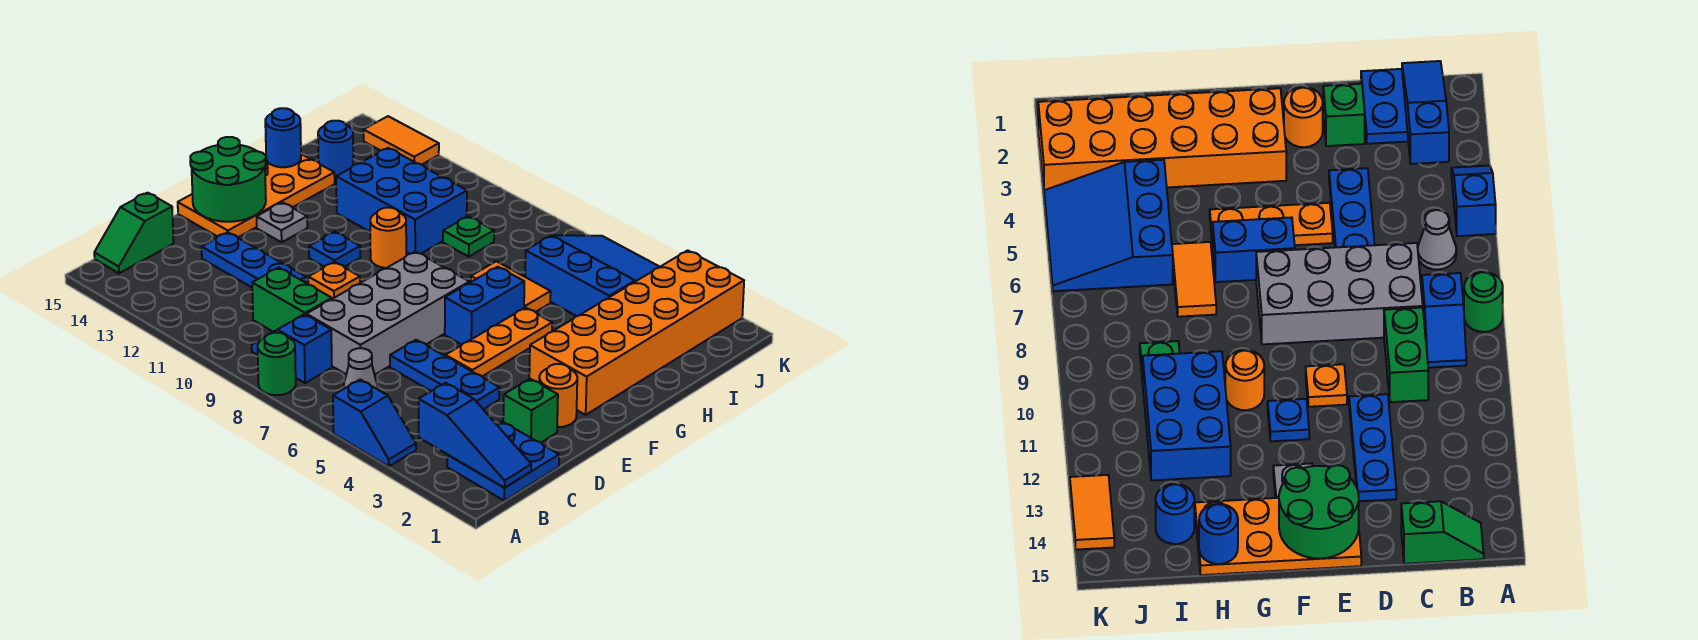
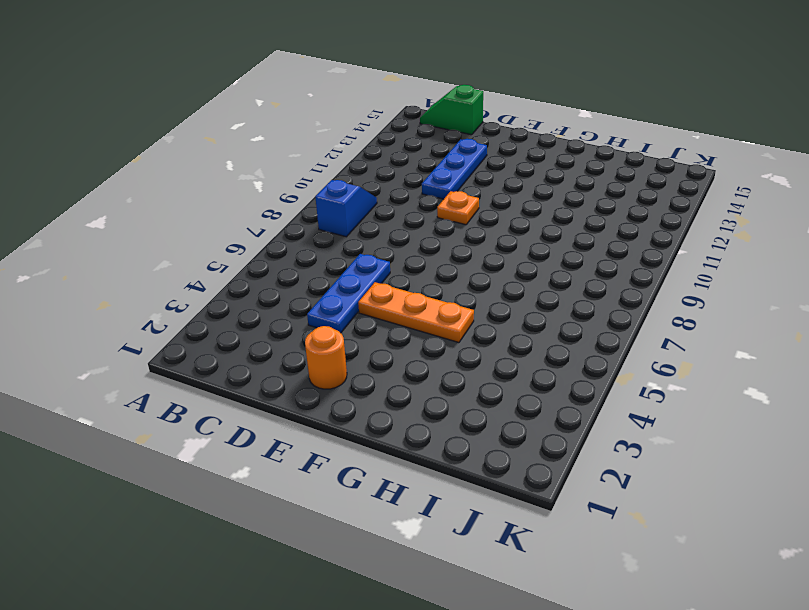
none -> blue slope A4:A5 level 1 top 5
none -> green round brick A8 level 1
none -> blue plate B1:C2 level 1

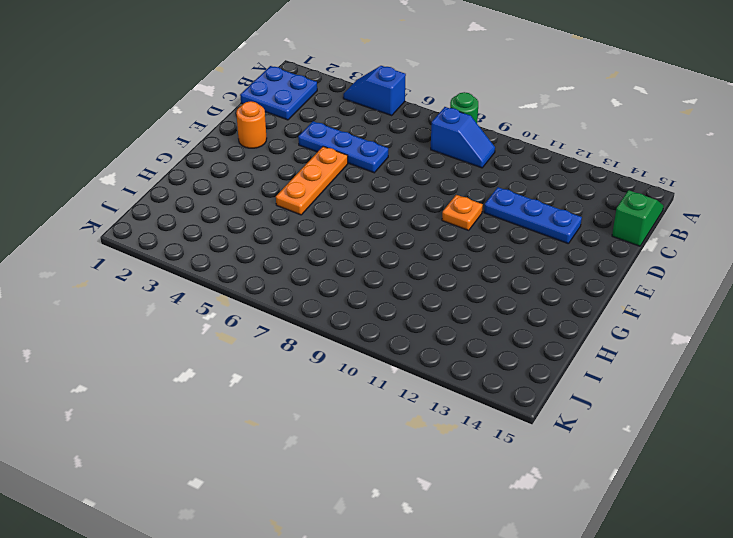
none -> grey cone B6 level 1
none -> grey brick C7:F8 level 1
none -> green brick C9:C10 level 1

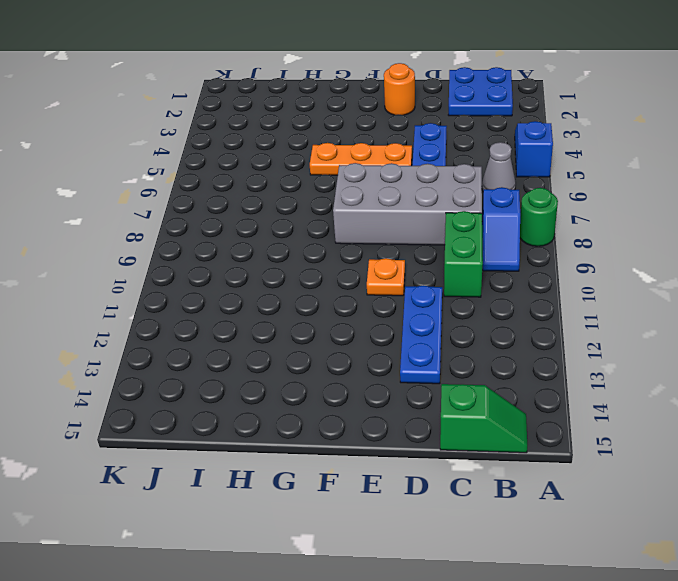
none -> green brick D2 level 1
none -> orange plate E14:H15 level 1
none -> orange brick F2:K3 level 1

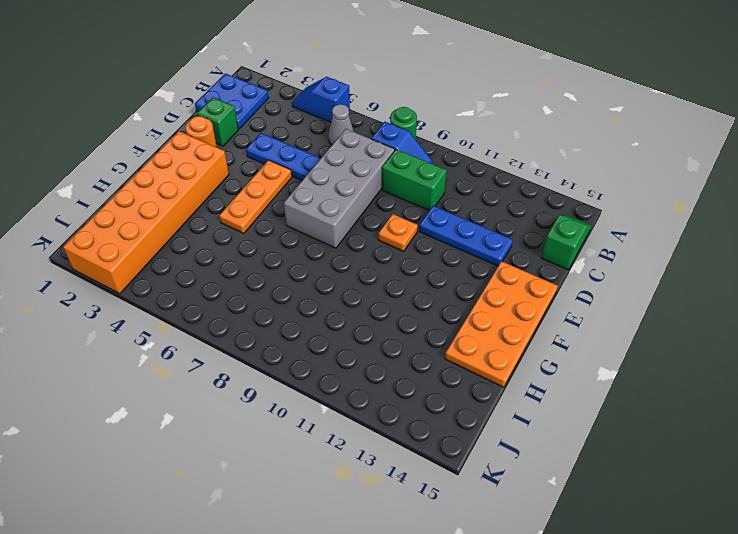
none -> blue brick F6:G6 level 1
none -> blue plate F11 level 1
none -> grey plate F13 level 1

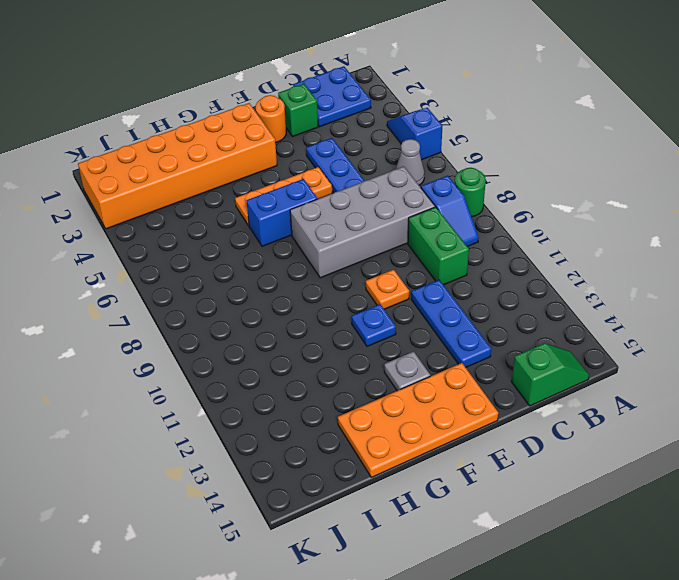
none -> orange round brick G10 level 1
none -> orange tile H6:H7 level 1
none -> blue brick H10:I12 level 1

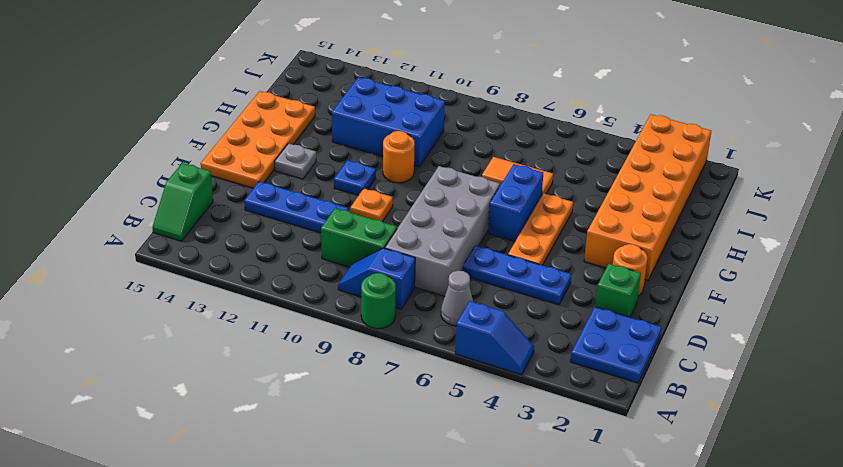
none -> blue slope I4:K6 level 1 top I
none -> green plate I9 level 1
none -> blue round brick I14 level 1

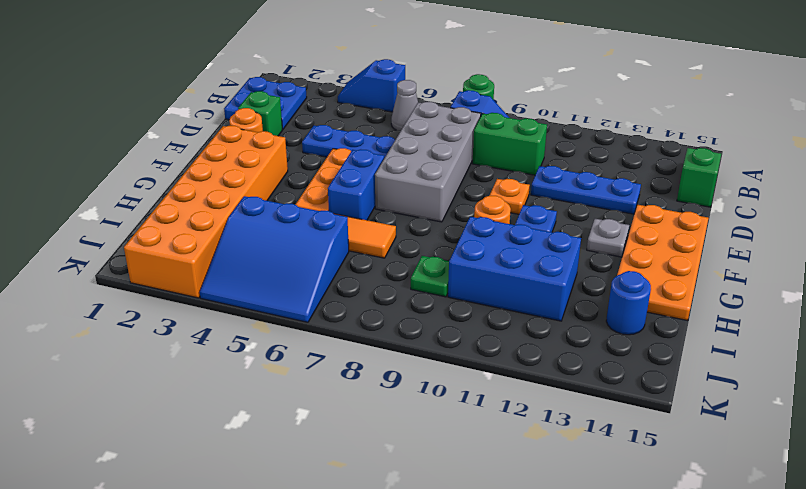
none -> orange tile K13:K14 level 1
none -> blue slope B1:B3 level 2 top 3
none -> green round brick E14:F15 level 2

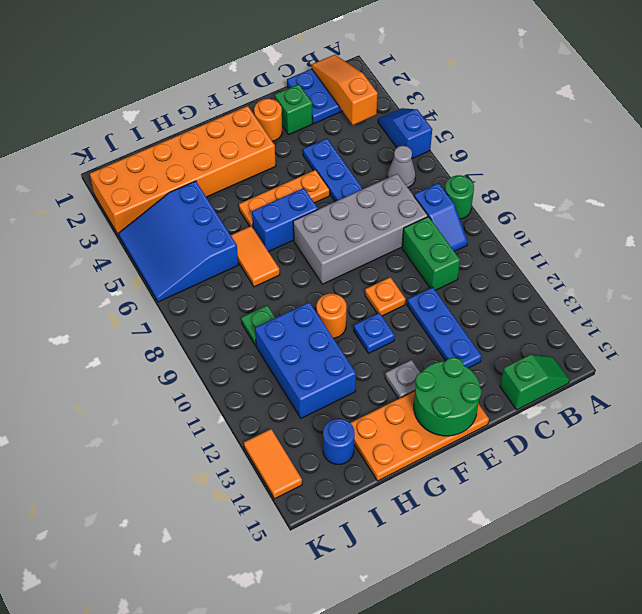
orange slope B1:B3 level 2 top 3 -> blue slope B1:B3 level 2 top 3
none -> blue round brick H15 level 2

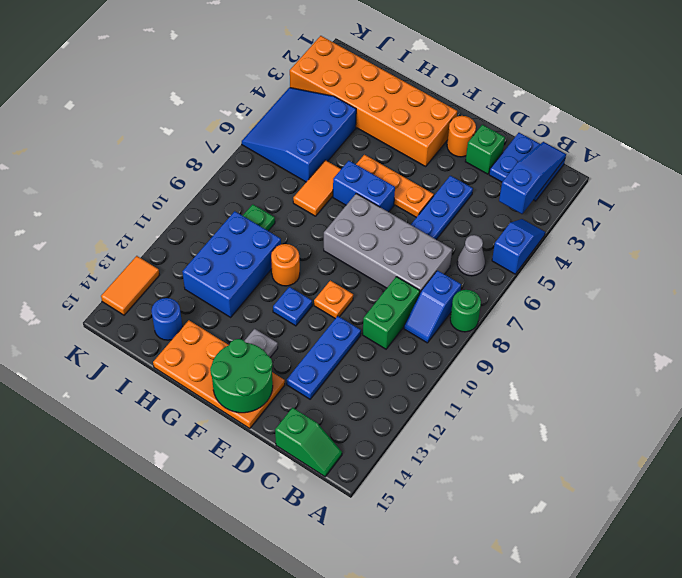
none -> blue round brick H15 level 2

